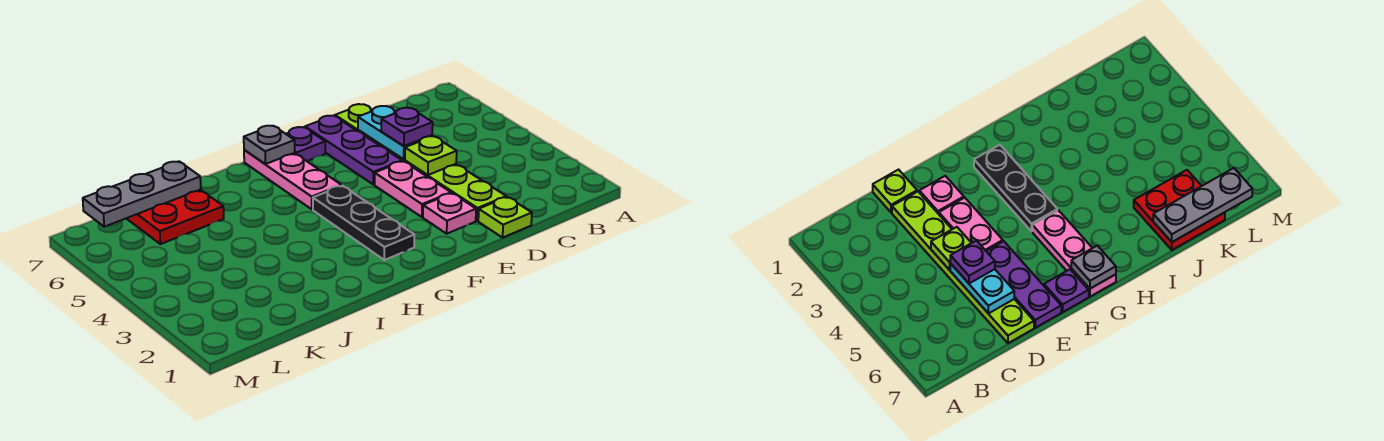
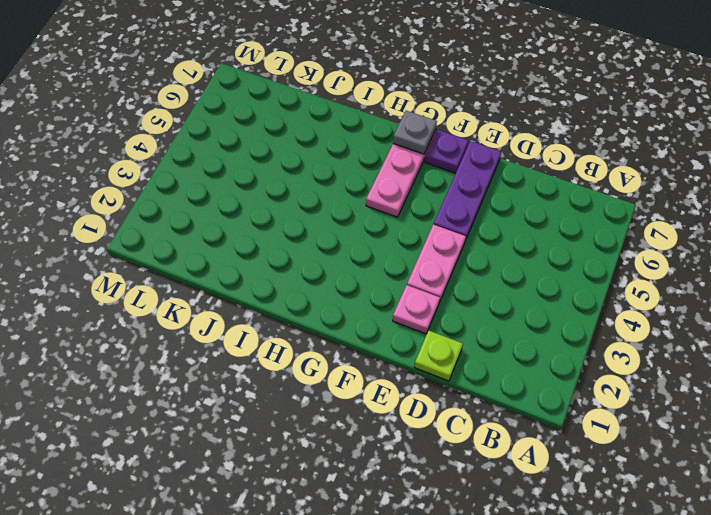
none -> lime plate D2:D7 level 1
none -> black plate G2:G4 level 1
none -> red plate J6:K7 level 1

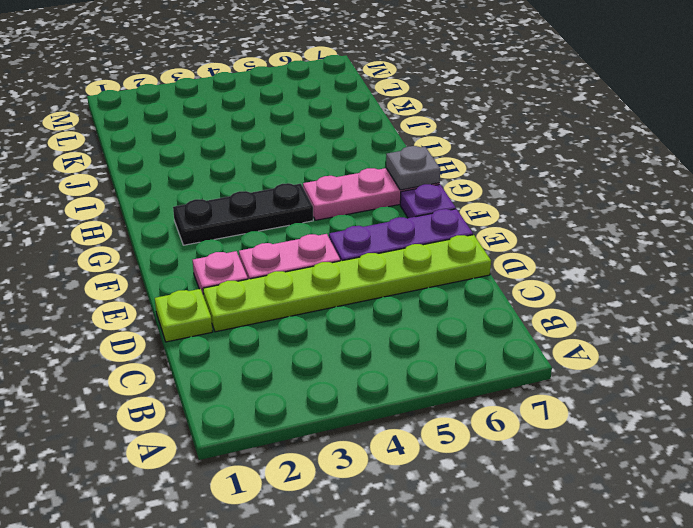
none -> red plate J6:K7 level 1
none -> lime plate D4 level 2
none -> cyan plate D5:D6 level 2

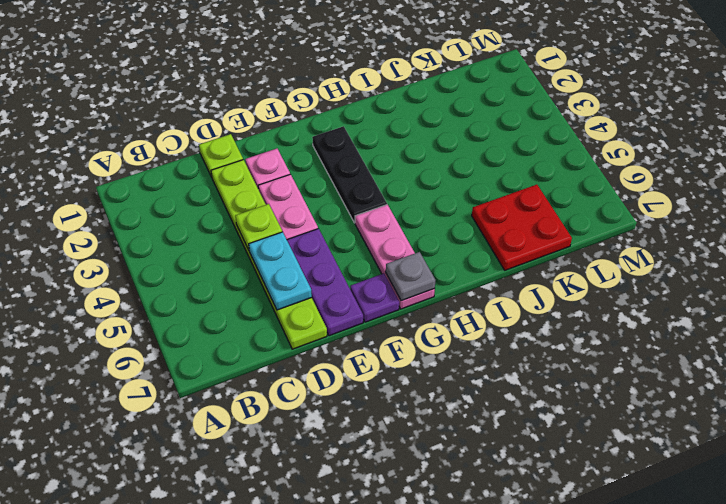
none -> grey plate J7:L7 level 2
none -> purple plate D5 level 3

